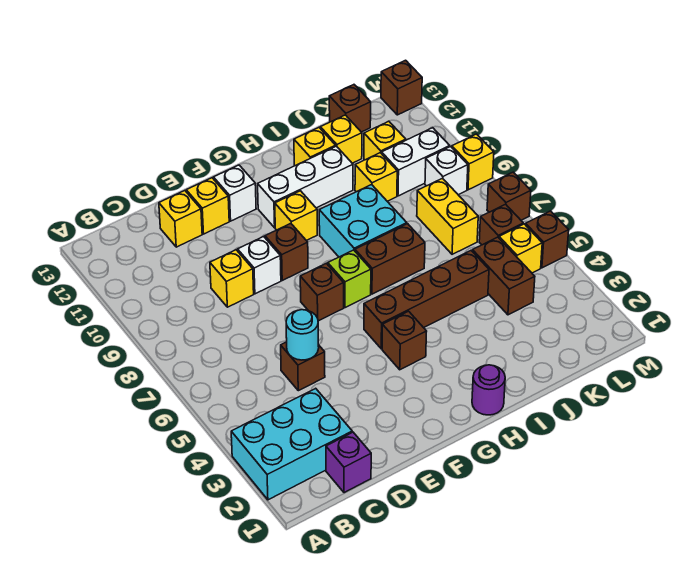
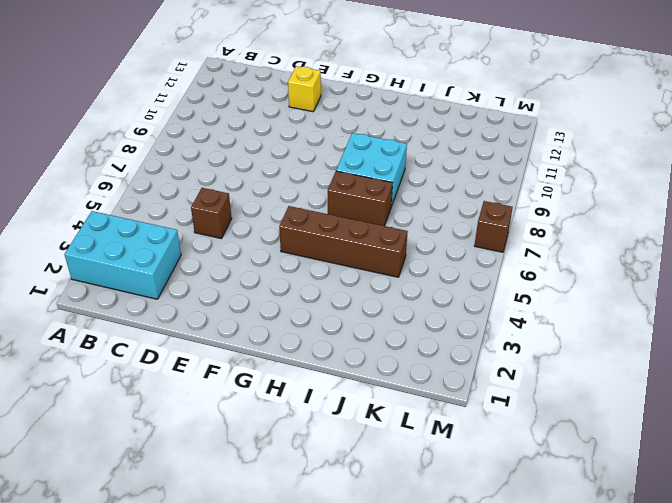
none -> purple brick C1 level 1
none -> yellow brick D9 level 1
none -> yellow brick D12 level 1
none -> white brick E9 level 1

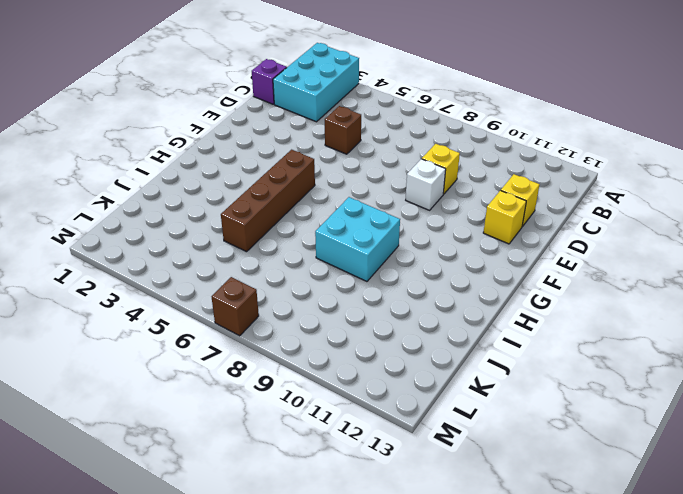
none -> brown brick F7 level 1
none -> brown brick F9 level 1
none -> white brick F12 level 1
none -> brown brick G4 level 1

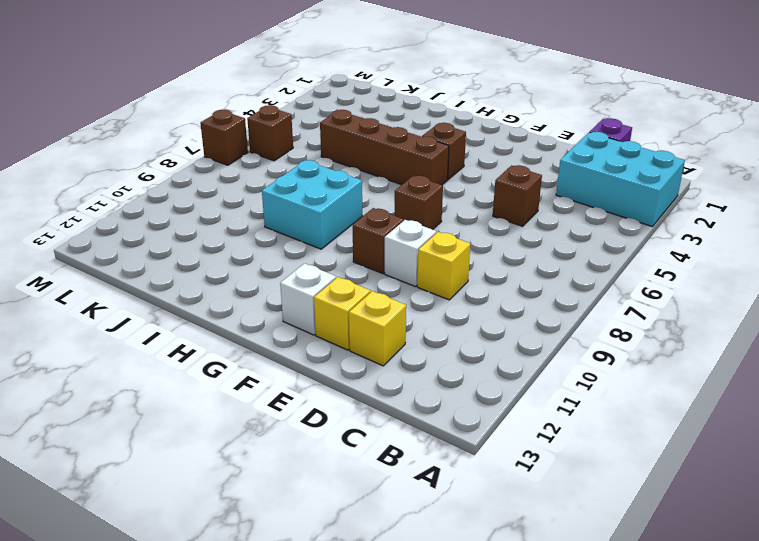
none -> lime brick G7 level 1
none -> yellow brick G10 level 1
none -> white brick G11:I11 level 1
none -> purple round brick H1 level 1

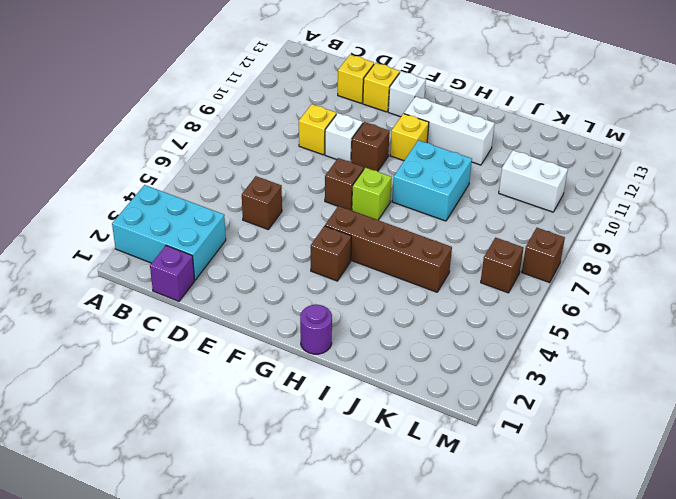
none -> brown brick H7:I7 level 1
none -> yellow brick I12 level 1
none -> yellow brick J10 level 1
none -> yellow brick J12 level 1

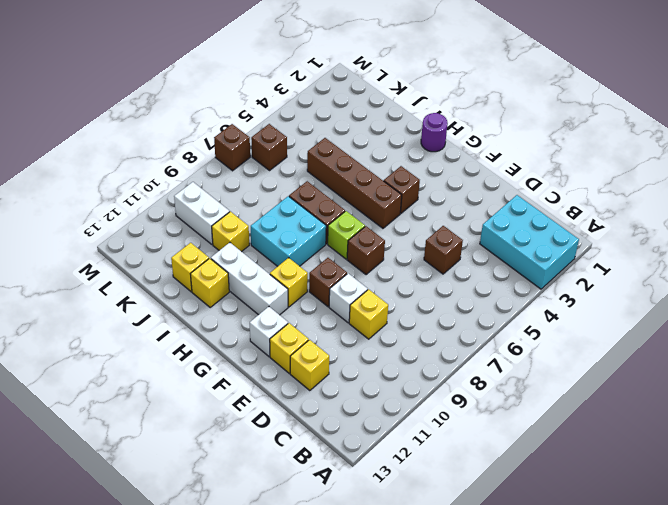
none -> purple brick C1 level 1
none -> brown brick K4:K5 level 1
none -> yellow brick K7:K8 level 1
none -> yellow brick K11 level 1

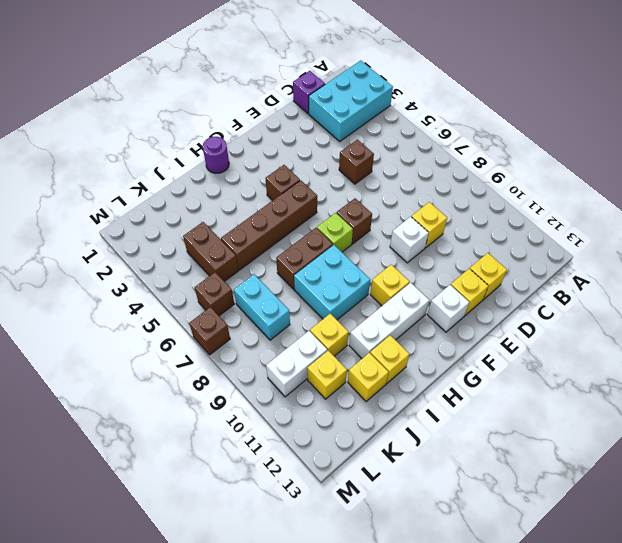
cyan brick K7:K8 level 1 -> yellow brick K7:K8 level 1
none -> brown brick F9 level 1
none -> brown brick K13 level 1
none -> yellow brick L5 level 1
none -> white brick L9 level 1

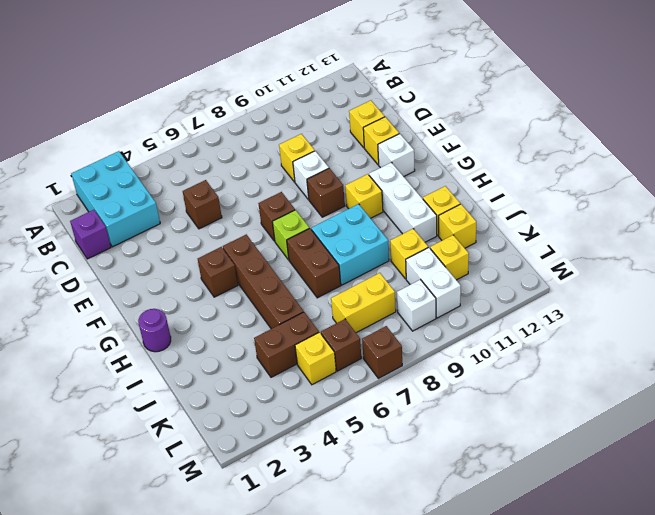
none -> brown brick K13 level 1
none -> brown brick M5 level 1
none -> yellow brick M9 level 1
none -> brown brick M13 level 1

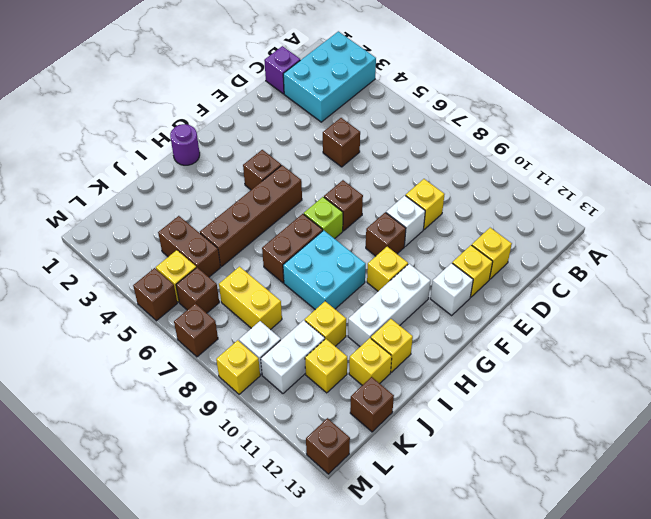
none -> cyan round brick D5 level 2

